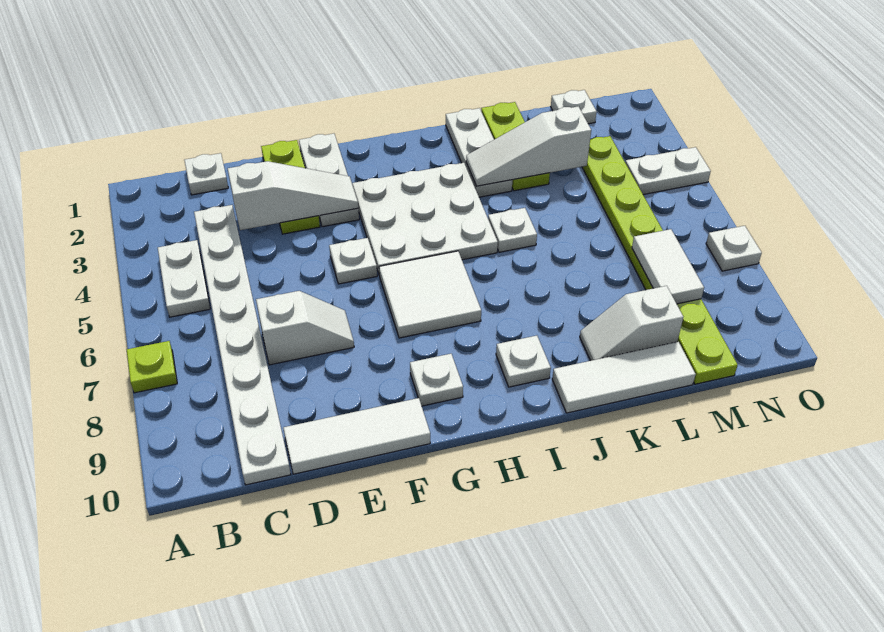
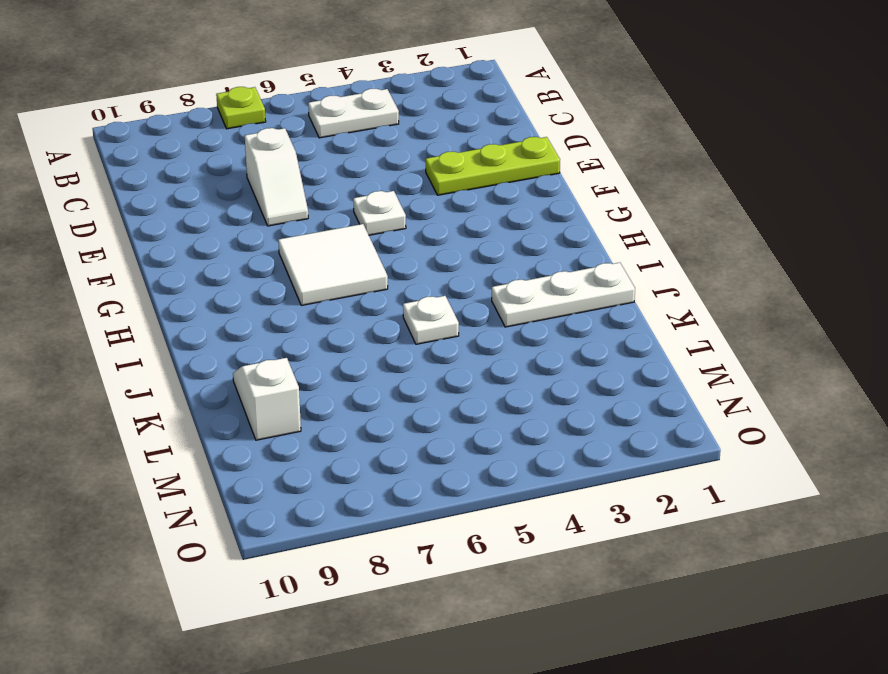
none -> white plate C1 level 1
none -> white plate C3:C10 level 1
none -> white tile D10:F10 level 1

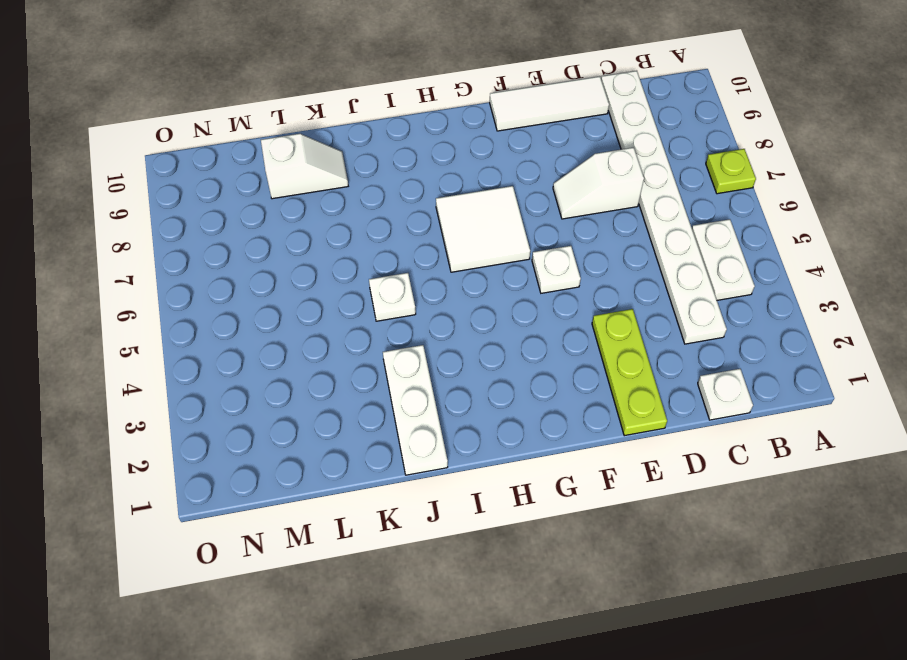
none -> white plate F1:F3 level 1
none -> white plate G3:I5 level 1
none -> white plate G9 level 1

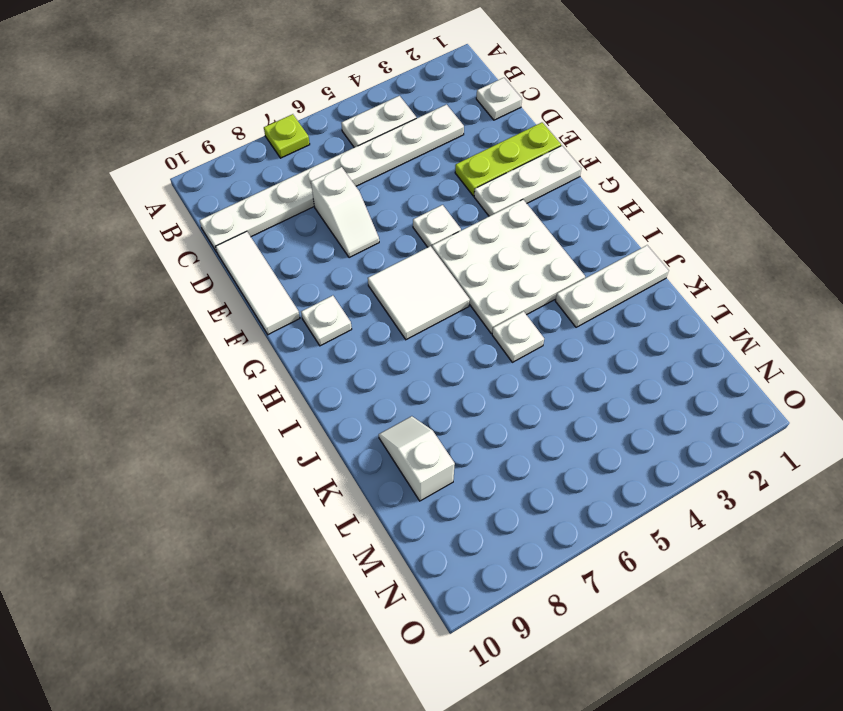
none -> white plate I9 level 1
none -> white tile J10:L10 level 1
none -> lime plate K1:K3 level 1

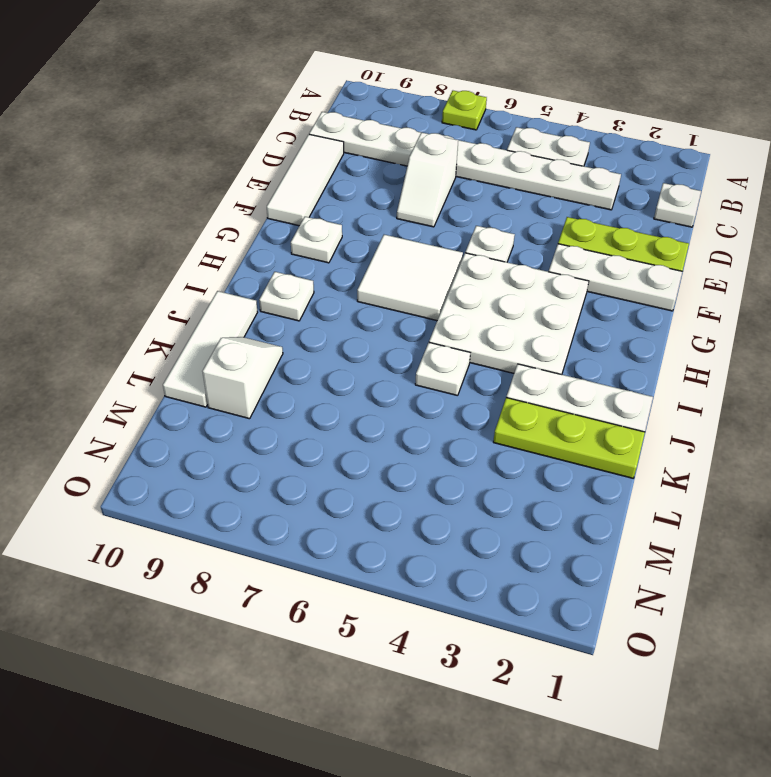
none -> white plate M1 level 1
none -> lime plate M3:M10 level 1
none -> white plate N4:O4 level 1

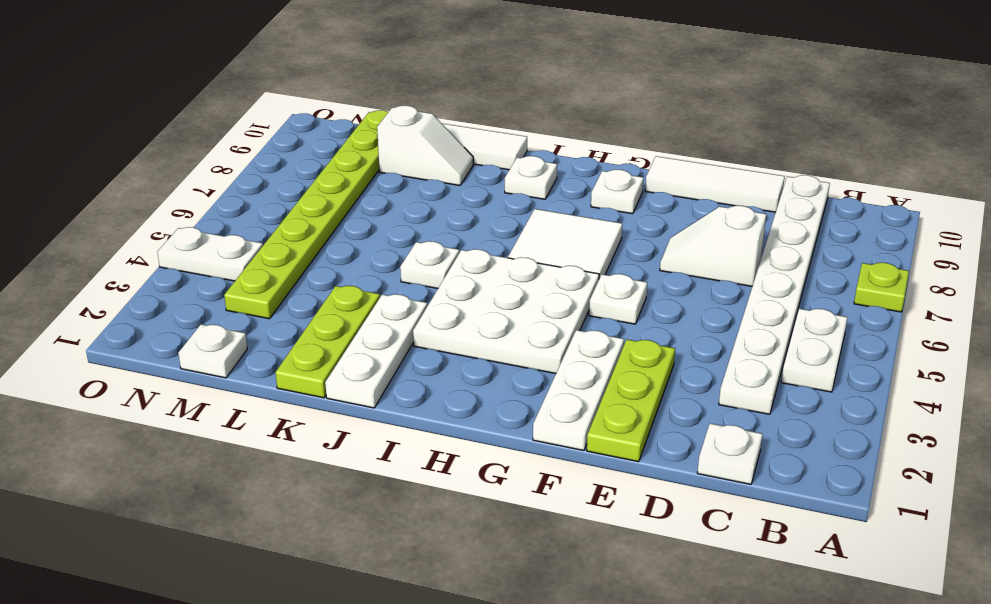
none -> white plate O7 level 1
none -> white slope D3:F3 level 2 top D
none -> white slope J3:L3 level 2 top L

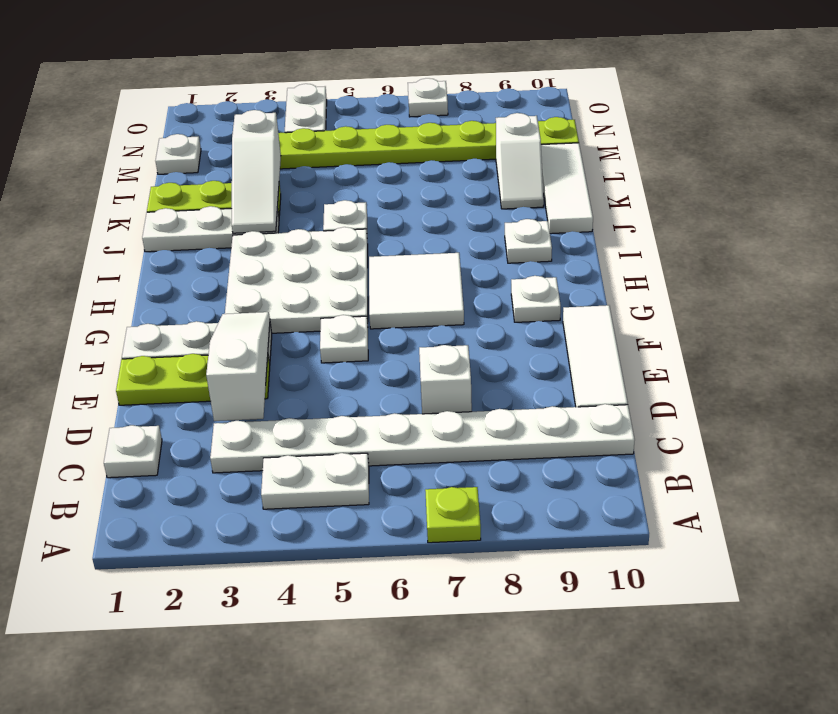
none -> white tile M7:M8 level 2

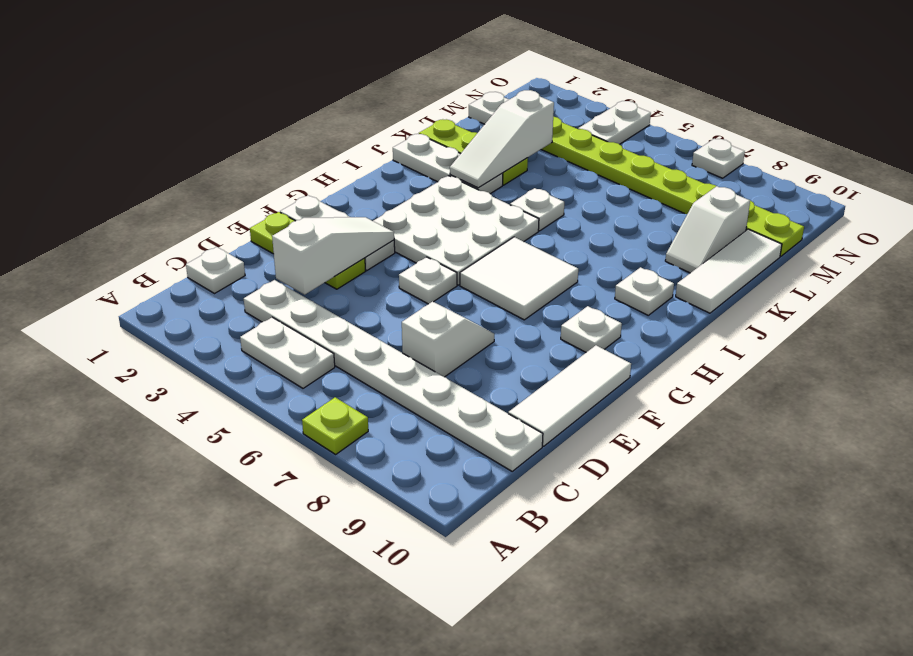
none -> white tile M7:M8 level 2

